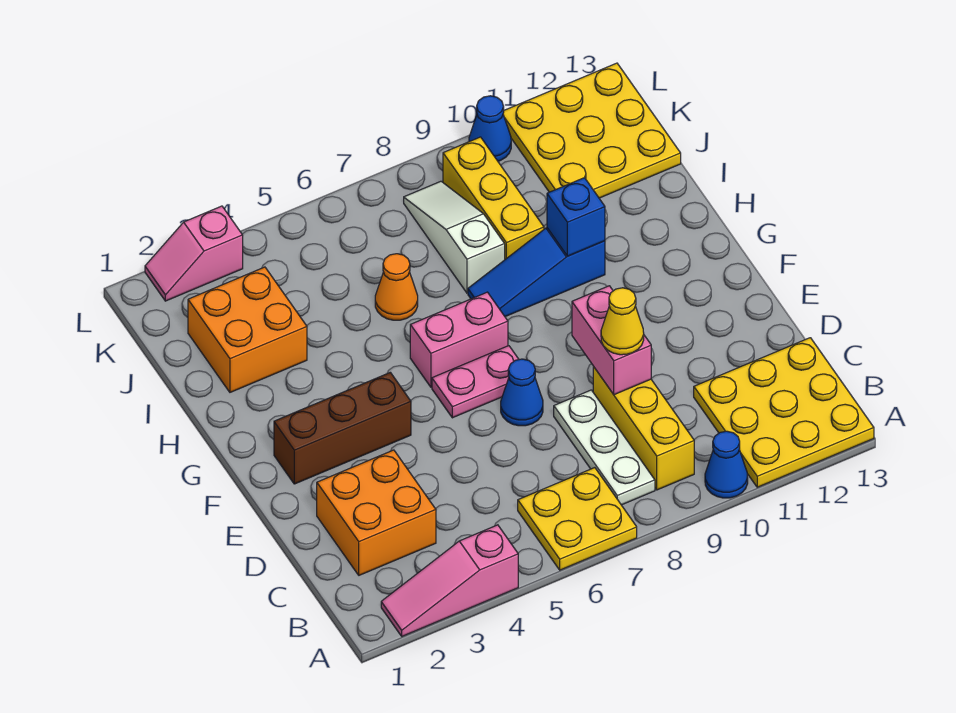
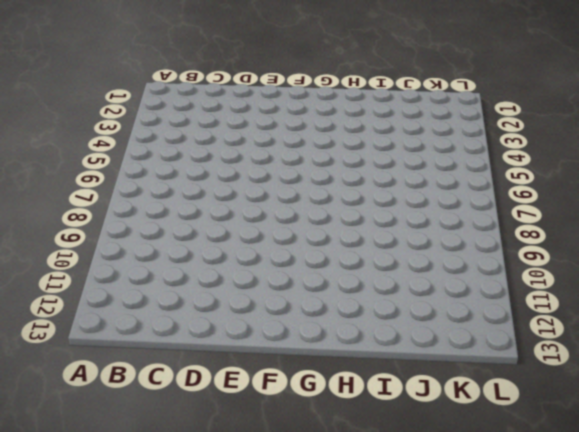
none -> pink slope A2:A4 level 1 top 4
none -> yellow plate A6:B7 level 1
none -> blue cone A10 level 1

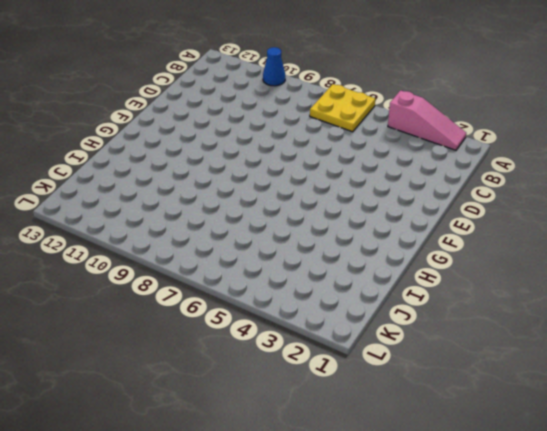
none -> yellow plate A11:C13 level 1
none -> white plate B8:D8 level 1
none -> yellow brick B9:D9 level 1

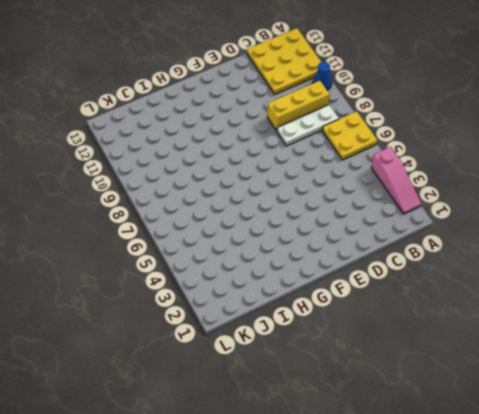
none -> orange brick C2:D3 level 1
none -> blue cone E7 level 1
none -> brown brick F2:F4 level 1

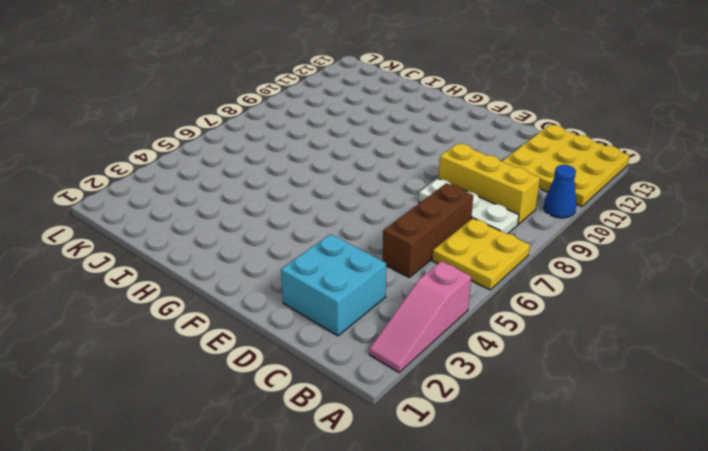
cyan brick C2:D3 level 1 -> orange brick C2:D3 level 1
brown brick C5:C7 level 1 -> brown brick F2:F4 level 1
none -> blue cone E7 level 1
none -> pink plate F6:F7 level 1
none -> pink brick G6:G7 level 1

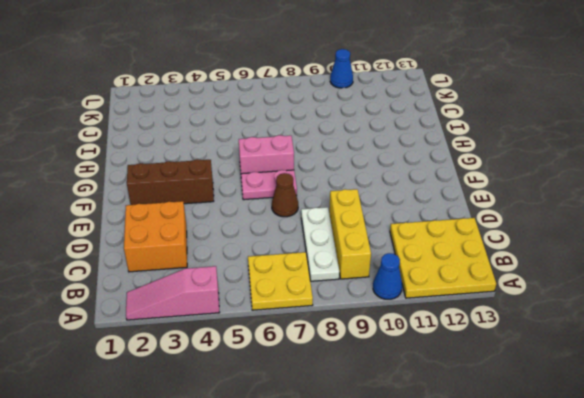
brown cone E7 level 1 -> blue cone E7 level 1
none -> blue slope H8:H10 level 1 top 10
none -> orange brick I2:J3 level 1
none -> orange cone I6 level 1

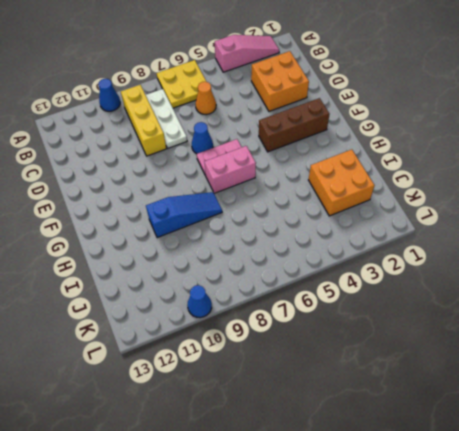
orange cone C6 level 1 -> orange cone I6 level 1
none -> yellow plate A11:C13 level 1
none -> white slope I8:K8 level 1 top I
none -> yellow brick I9:K9 level 1

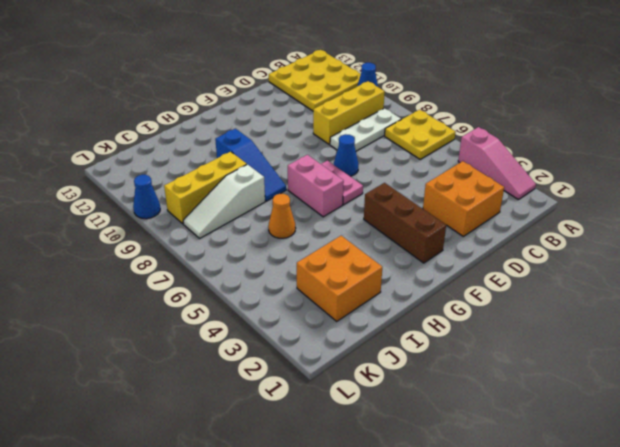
none -> yellow plate J11:L13 level 1
none -> pink slope L2:L3 level 1 top 3
none -> pink brick D9:E9 level 2

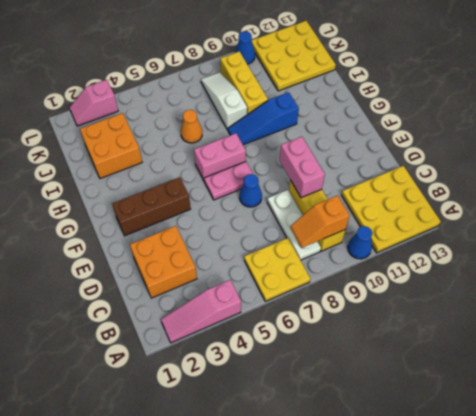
orange slope B8:B9 level 2 top 9 -> none
none -> blue brick H10 level 2
none -> yellow cone D9 level 3

